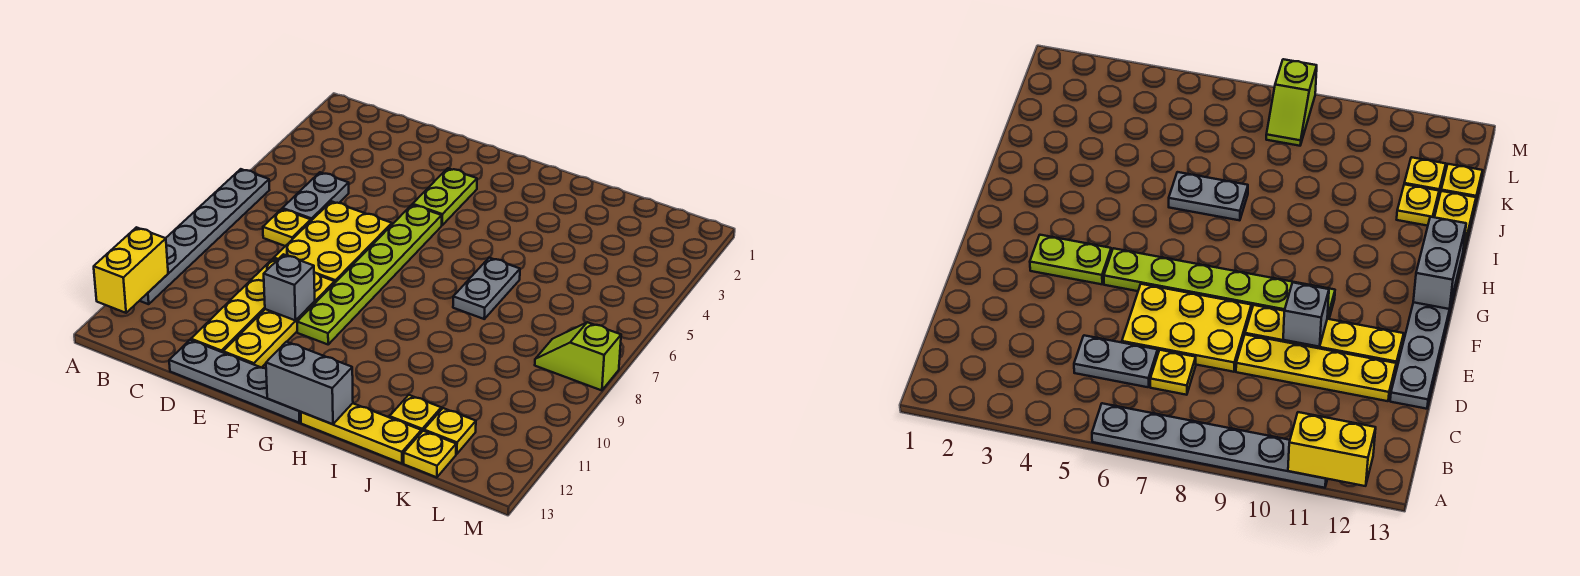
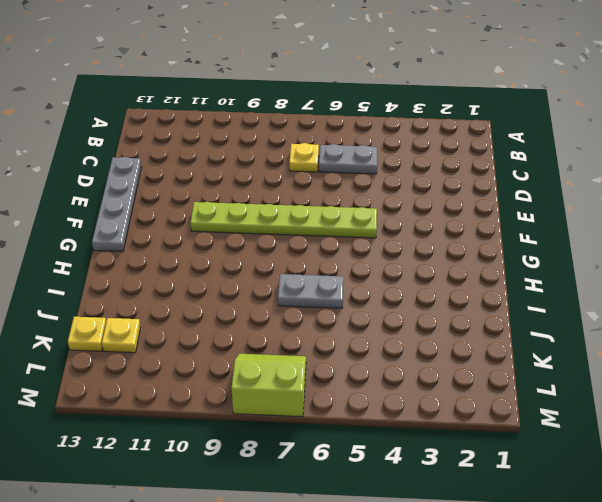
lime slope L7:M8 level 1 top M -> lime slope L8:M8 level 1 top M
none -> grey plate A6:A11 level 1
none -> yellow plate D6:E8 level 1
none -> yellow plate D9:D12 level 1

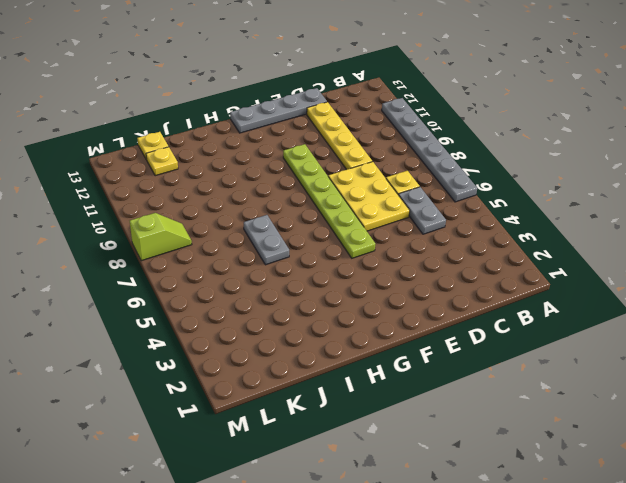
none -> yellow plate E9:E12 level 1
none -> lime plate F3:F4 level 1
none -> yellow plate H13:J13 level 1

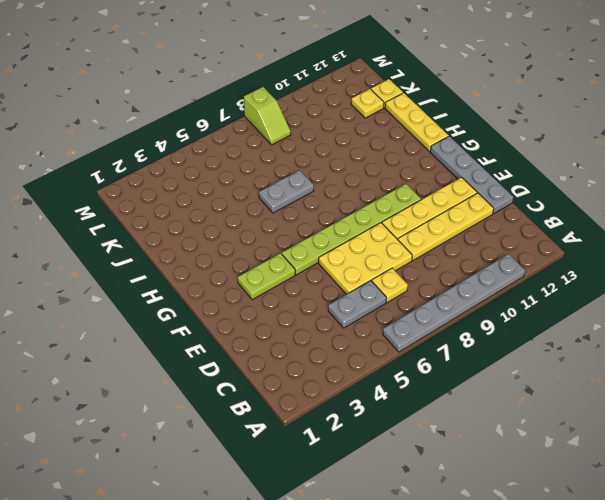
none -> yellow plate J12 level 1
none -> yellow brick A11:A12 level 2
none -> grey brick E10 level 2

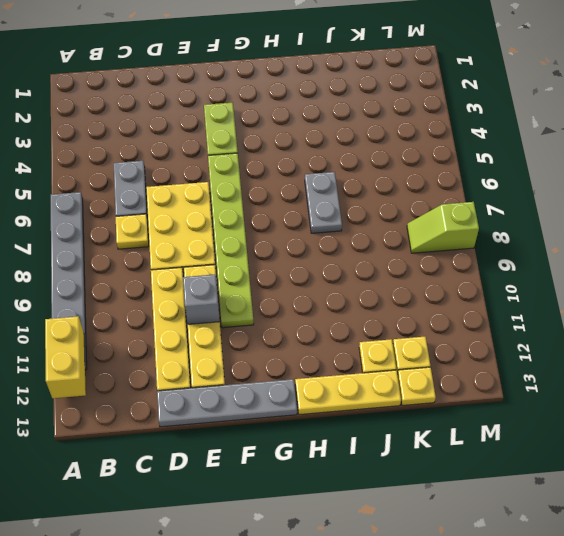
none -> grey brick G13:H13 level 2

